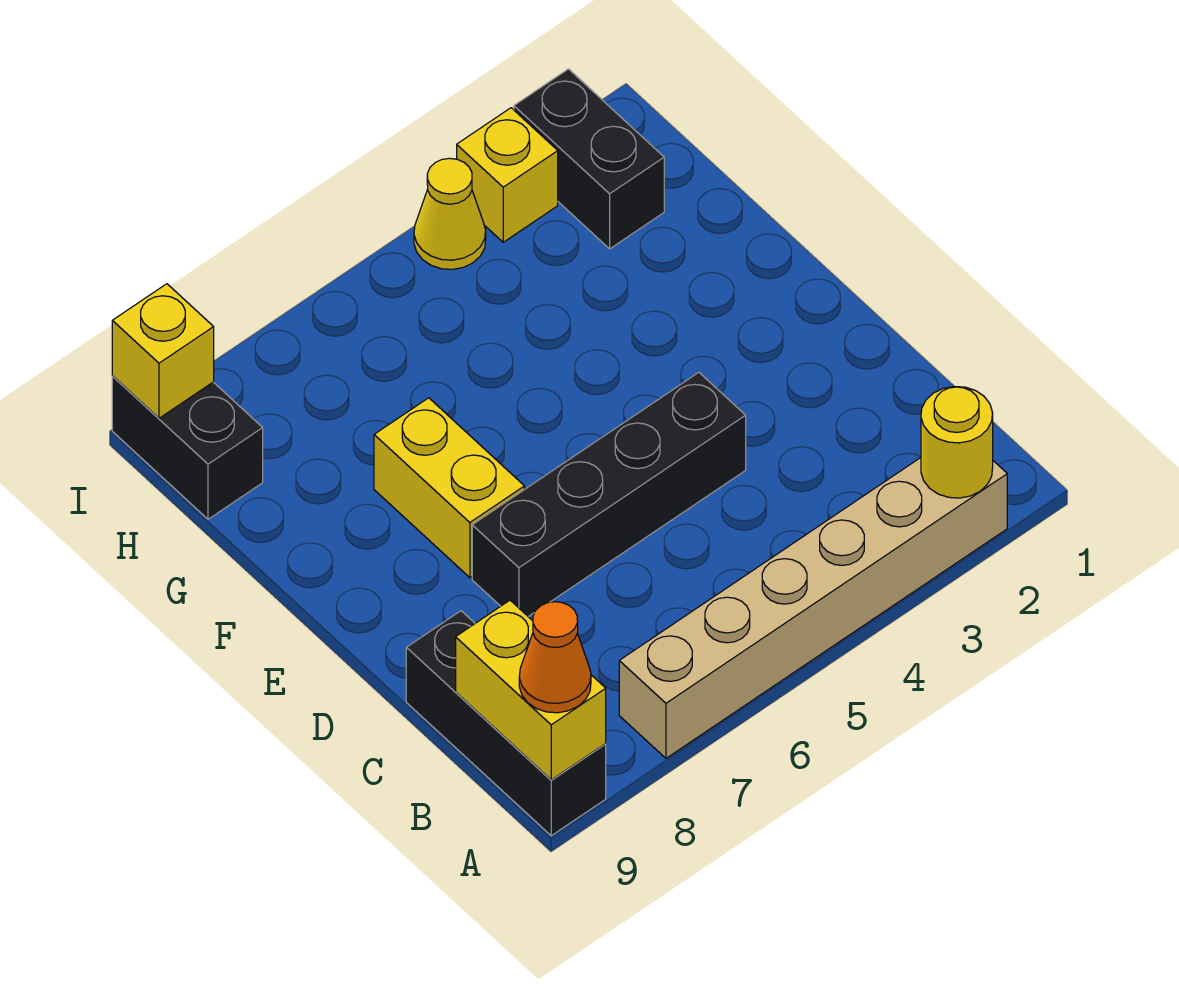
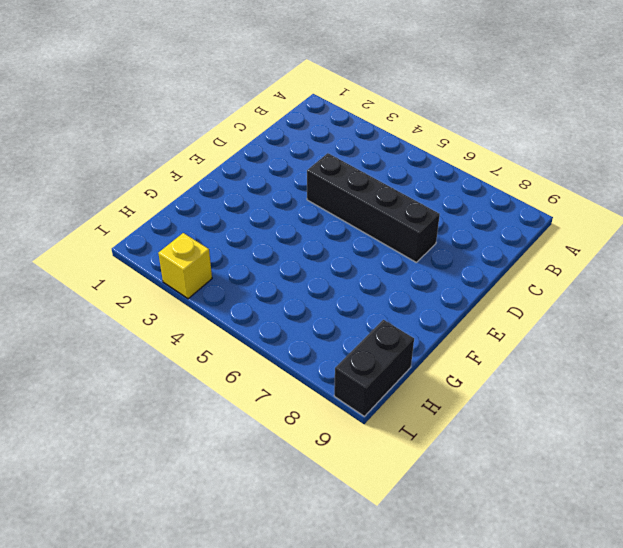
none -> tan brick A2:A7 level 1
none -> black brick A9:C9 level 1
none -> yellow brick E7:F7 level 1

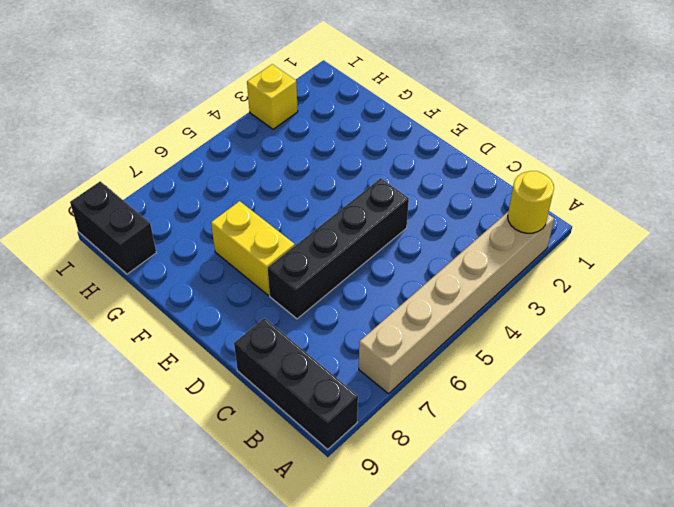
none -> black brick H2:I2 level 1
none -> yellow cone I4 level 1
none -> yellow brick A9:B9 level 2

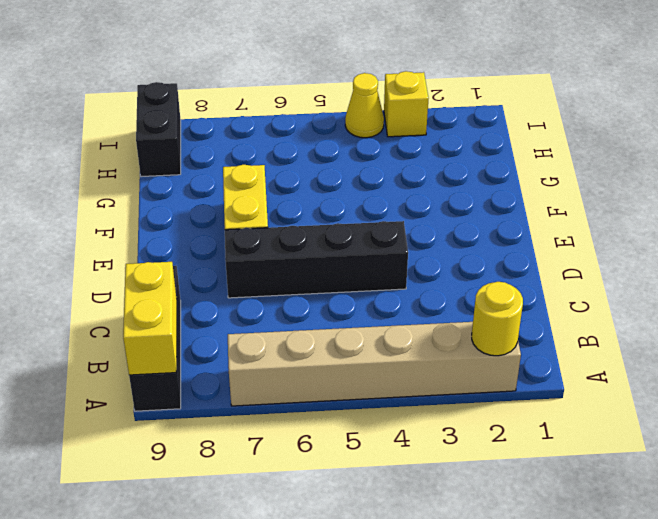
none -> black brick H2:I2 level 1
none -> yellow brick I9 level 2
none -> orange cone A9 level 3

